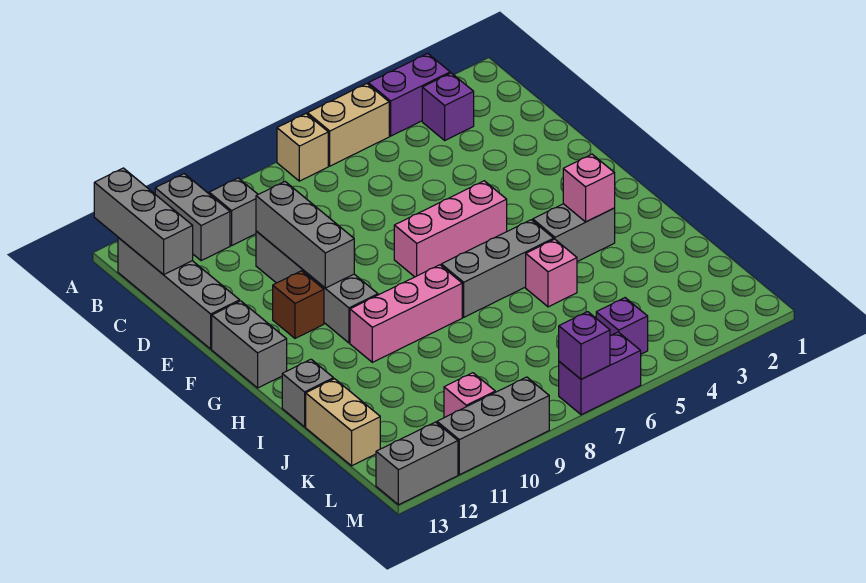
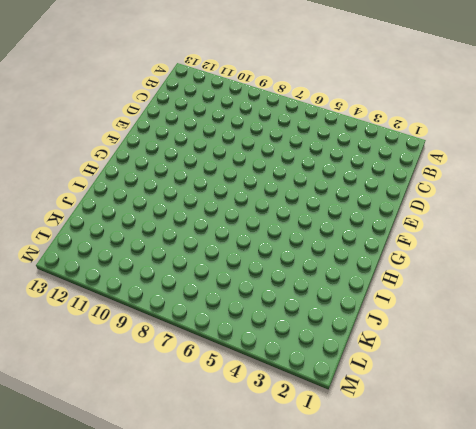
none -> purple brick A3:A4 level 1
none -> tan brick A5:A6 level 1
none -> tan brick A7 level 1

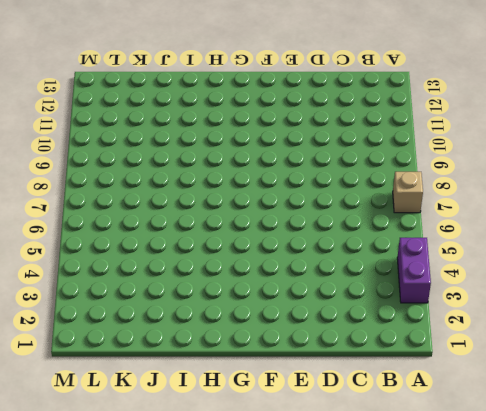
none -> tan brick A5:A6 level 1
none -> grey brick A11:B11 level 1
none -> purple brick B3 level 1

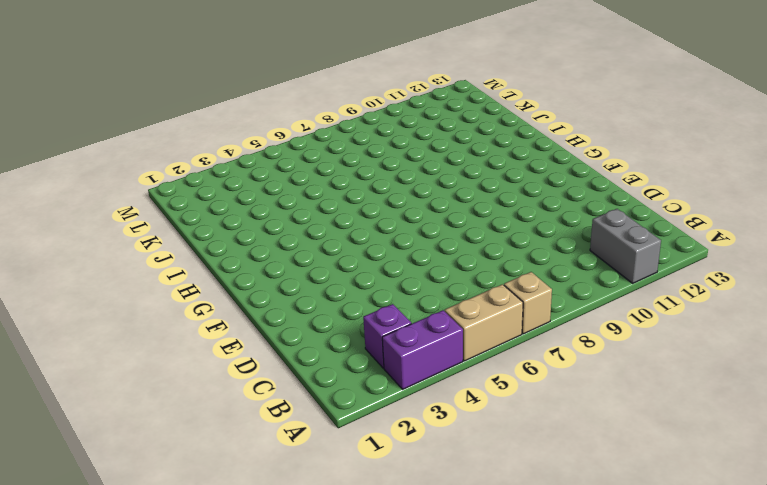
none -> grey brick B10 level 1
none -> grey brick B13:E13 level 1
none -> grey brick D10:G10 level 1

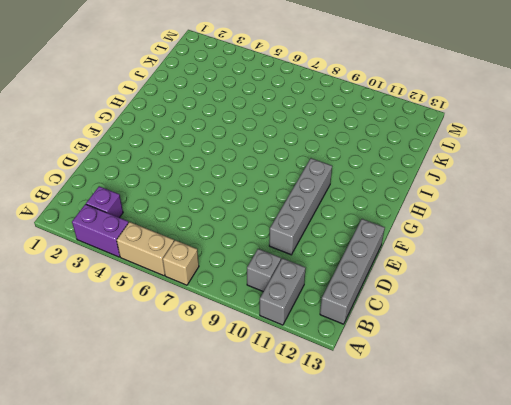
none -> pink brick F5:F7 level 1
none -> brown brick F11 level 1
none -> grey brick F13:G13 level 1

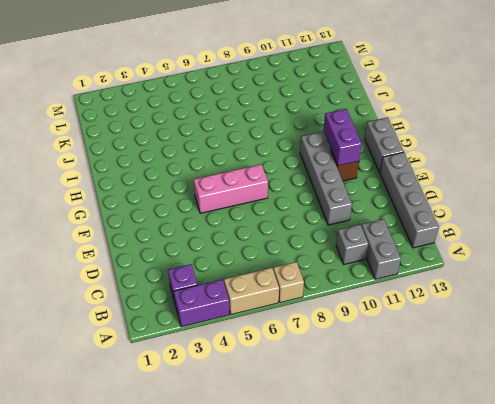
purple brick F11:G11 level 2 -> purple brick M6:M7 level 1
none -> grey brick H3:H4 level 1
none -> grey brick H5:H7 level 1
none -> pink brick H8:H10 level 1

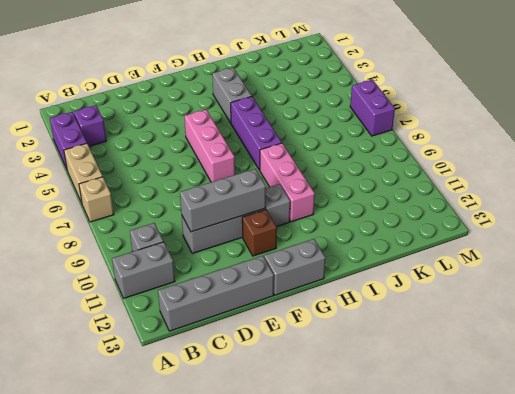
purple brick H5:H7 level 1 -> grey brick H5:H7 level 1
none -> pink brick I5 level 1
none -> grey brick I13 level 1
none -> tan brick J13:K13 level 1

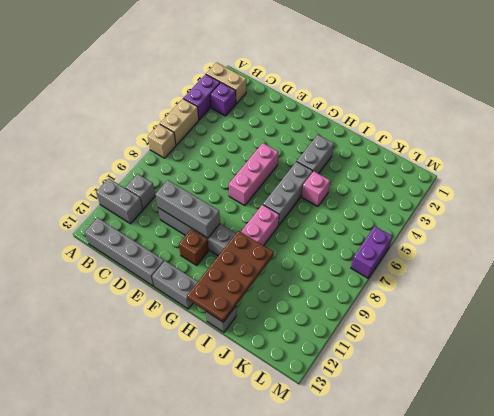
tan brick A2:B2 level 1 -> tan brick J13:K13 level 1
brown plate H10:I13 level 2 -> none
none -> purple brick L5 level 1
none -> pink brick L10 level 1
none -> grey brick M9:M11 level 1

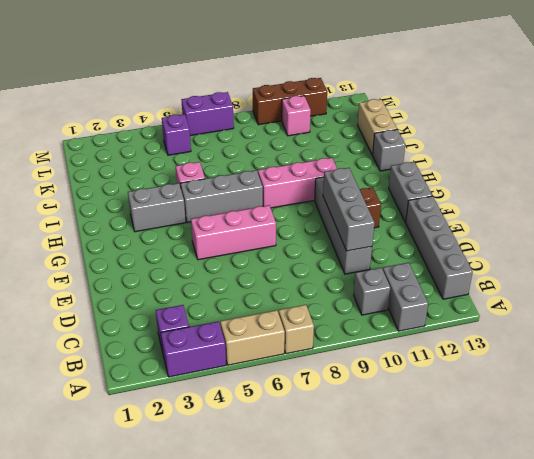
brown brick M9:M11 level 1 -> grey brick M9:M11 level 1
none -> grey brick M12:M13 level 1
none -> grey brick A13:C13 level 2
none -> pink brick H3 level 2

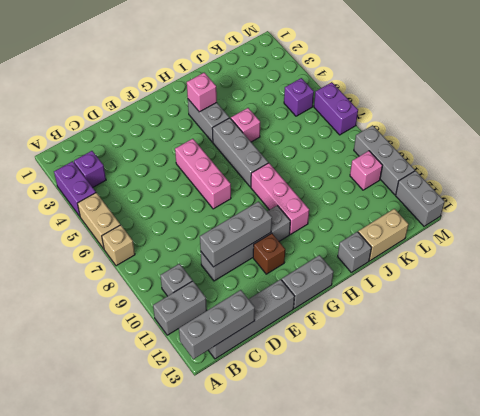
none -> purple brick M7 level 2

